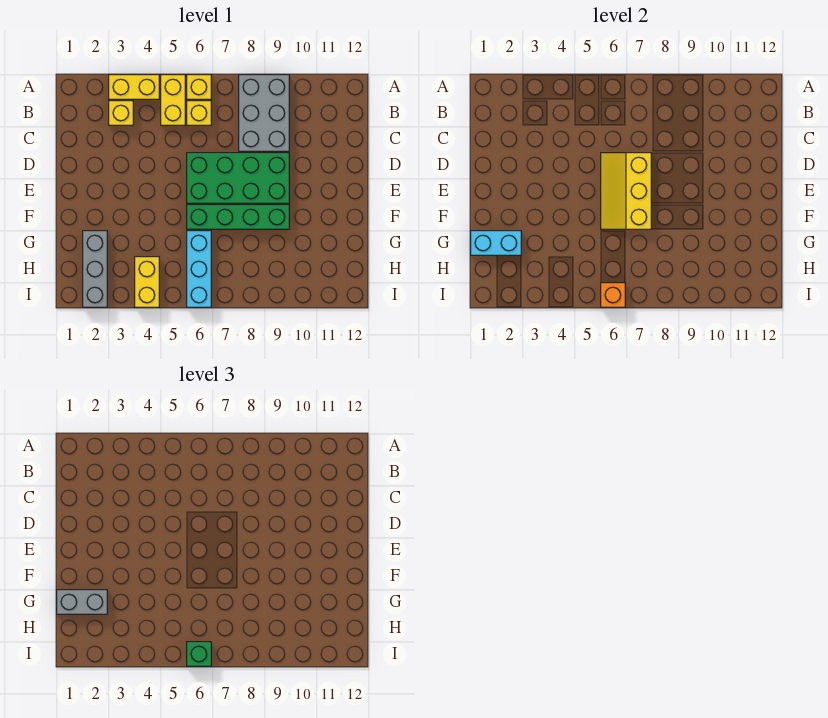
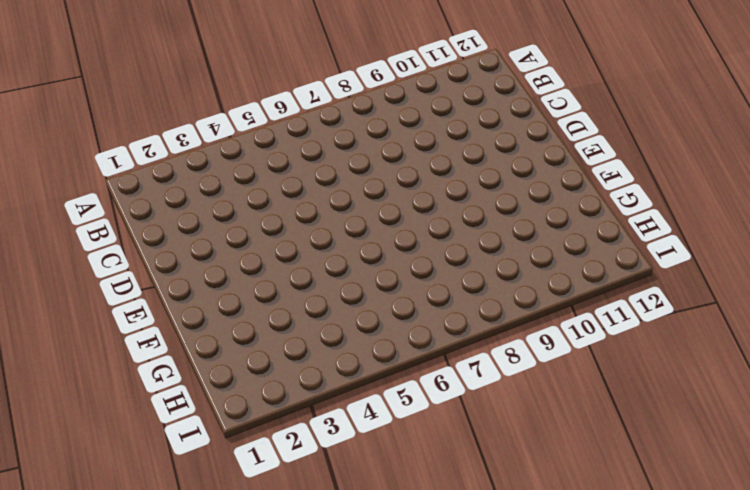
none -> yellow brick A3:A4 level 1
none -> yellow brick A5:B5 level 1
none -> yellow brick A6 level 1

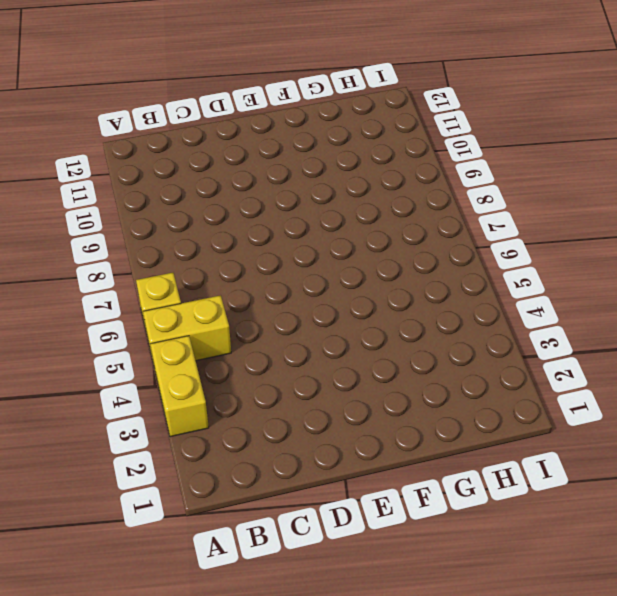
none -> grey brick A8:C9 level 1
none -> yellow brick B3 level 1
none -> yellow brick B6 level 1

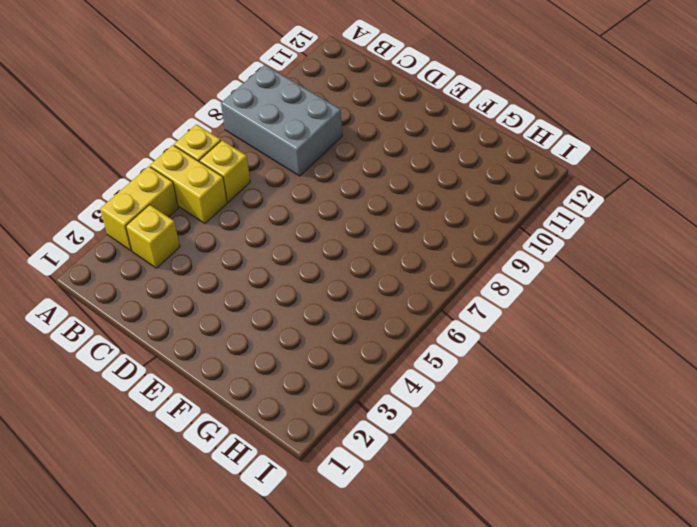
none -> green brick D6:E9 level 1
none -> green brick F6:F9 level 1
none -> grey brick G2:I2 level 1

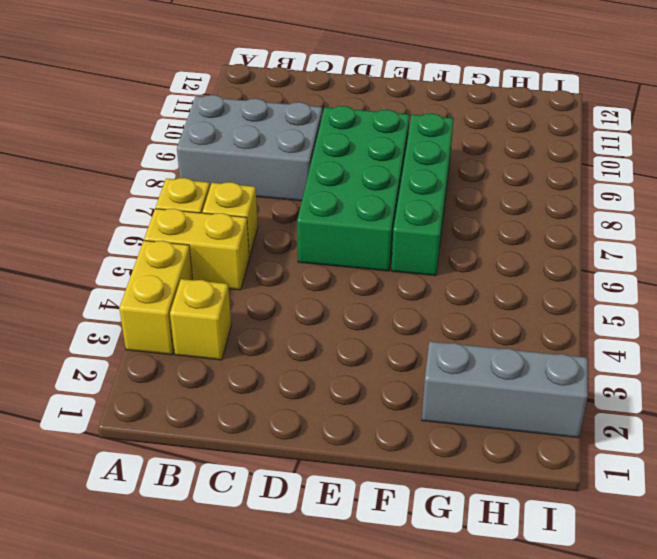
none -> cyan brick G6:I6 level 1
none -> yellow brick H4:I4 level 1
none -> yellow slope D6:F7 level 2 top 7

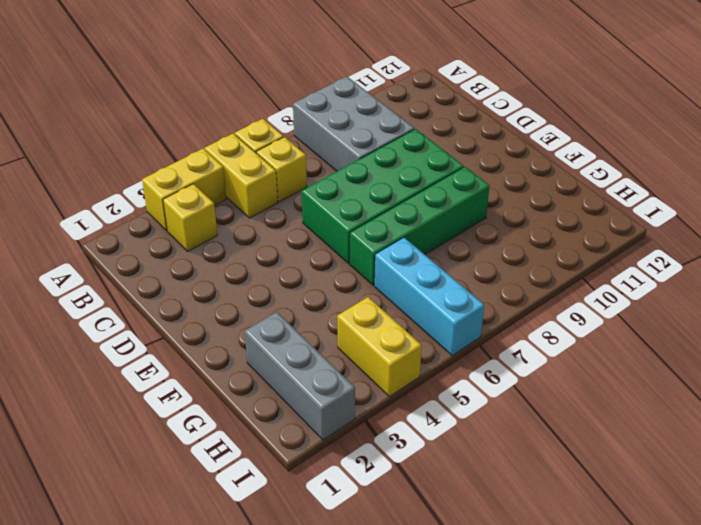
none -> yellow slope D6:F7 level 2 top 7
none -> cyan brick G1:G2 level 2
none -> orange brick I6 level 2

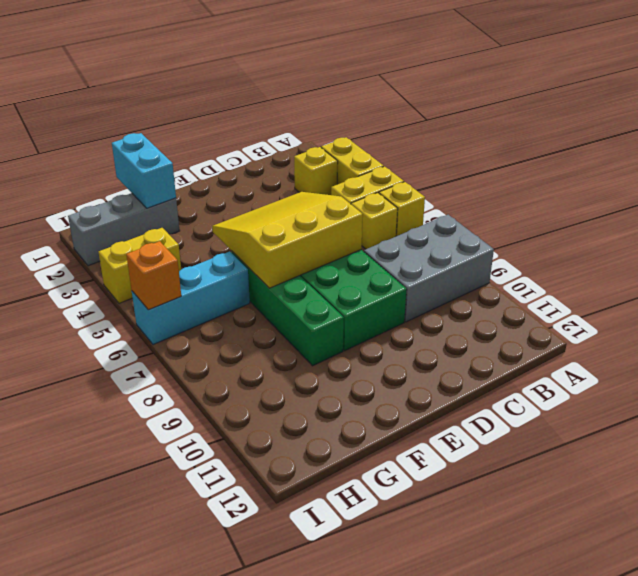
yellow slope D5:F7 level 2 top 7 -> yellow slope D6:F7 level 2 top 7
none -> grey brick G1:G2 level 3
none -> green brick I6 level 3

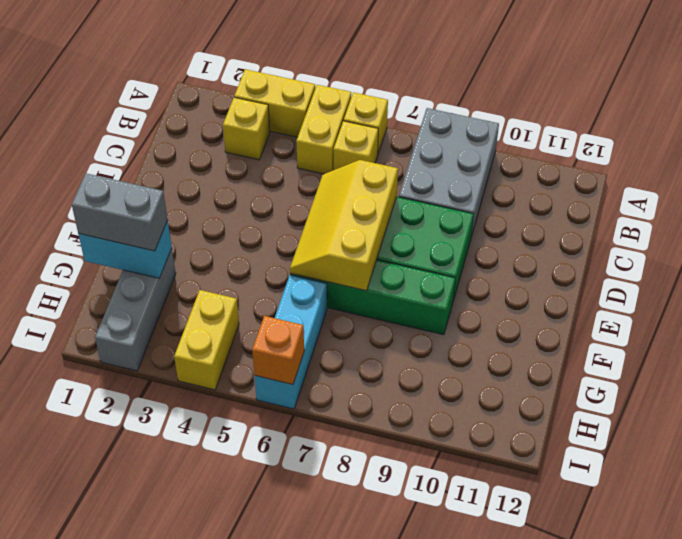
none -> green brick I6 level 3

